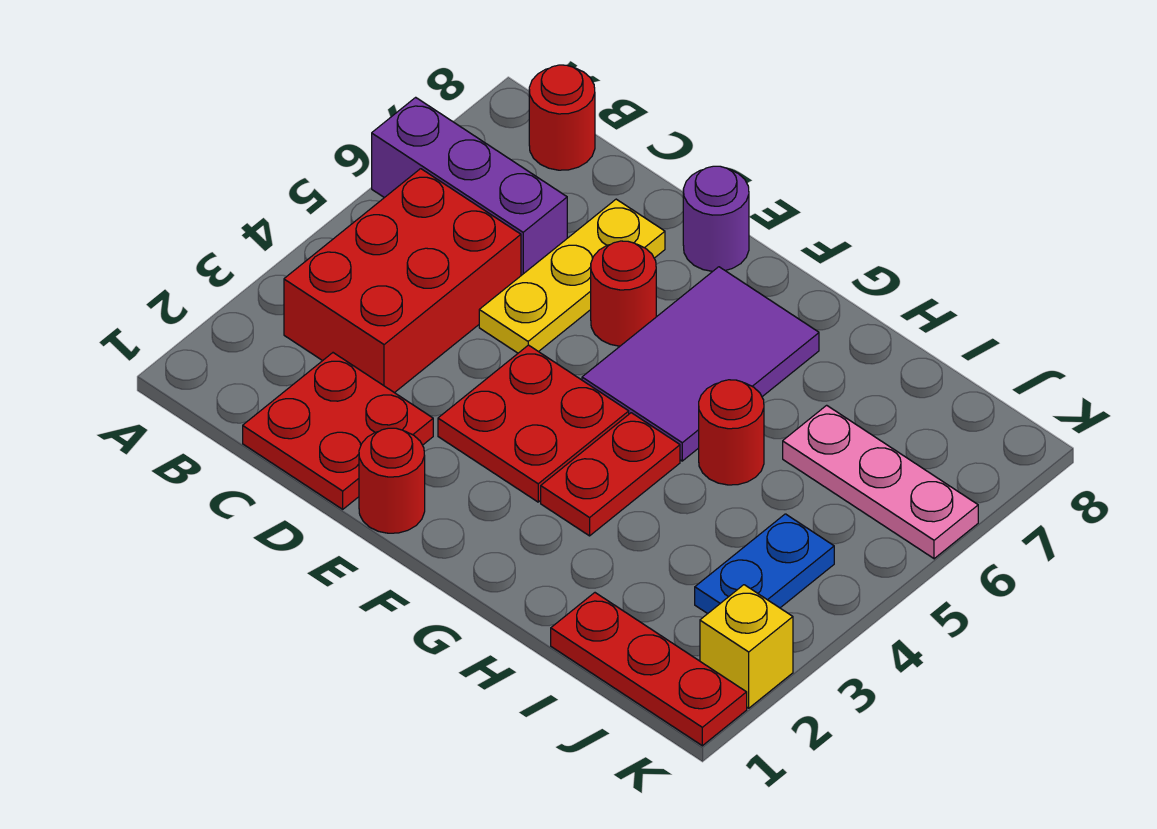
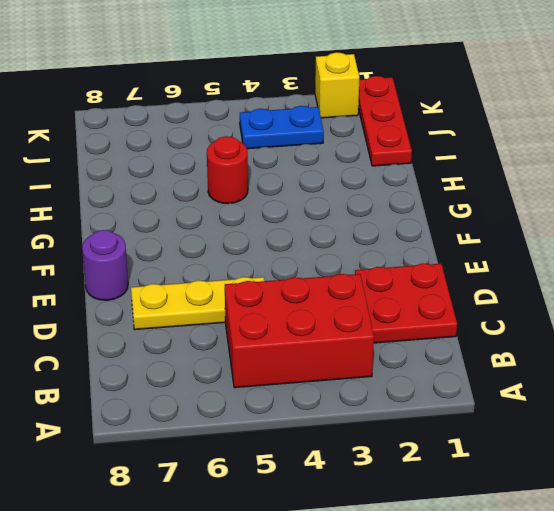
none -> purple brick A6:C6 level 1
none -> red round brick B8 level 1
none -> red round brick E1 level 1

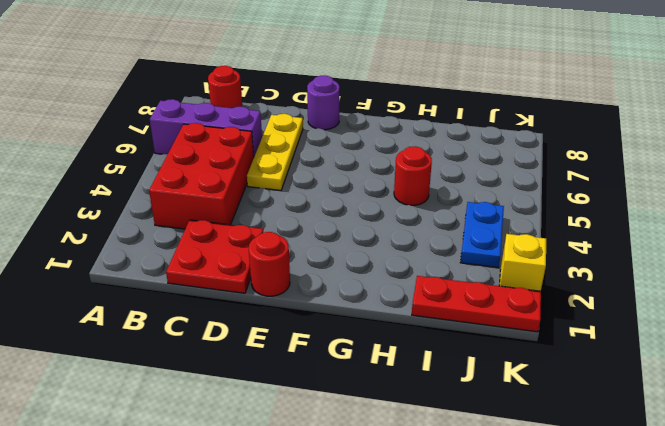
none -> red plate E3:F4 level 1
none -> red round brick E6 level 1
none -> purple tile F5:G7 level 1

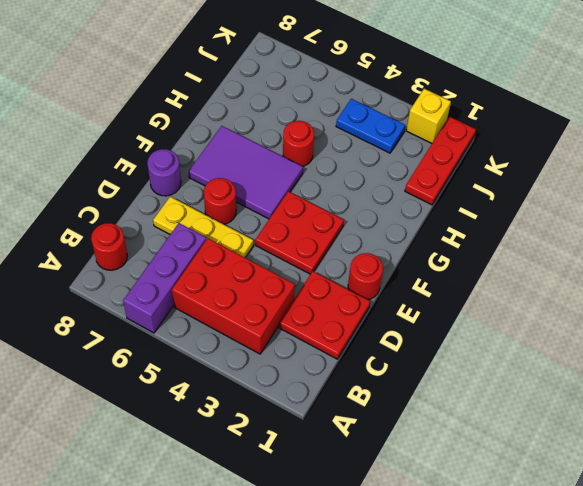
none -> red plate G3:G4 level 1
none -> pink plate I6:K6 level 1

